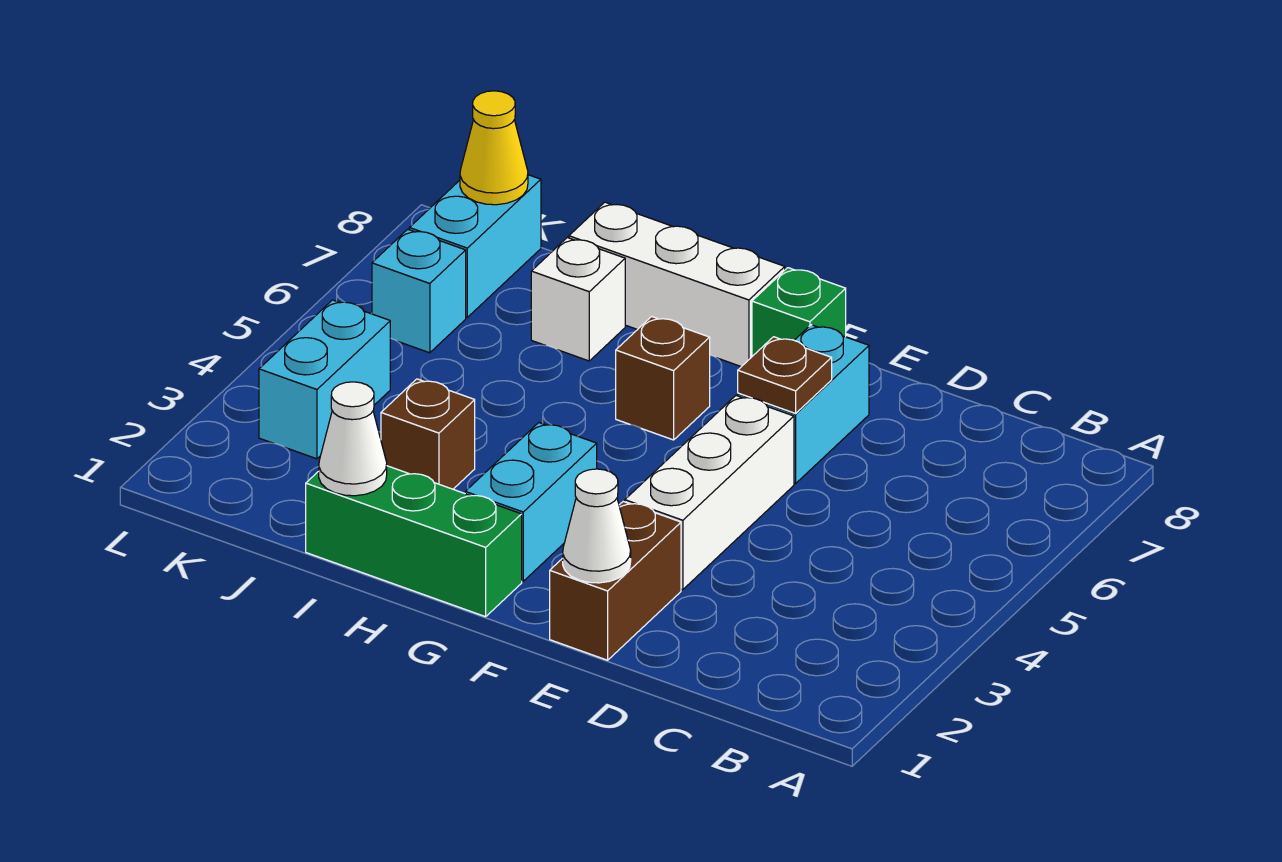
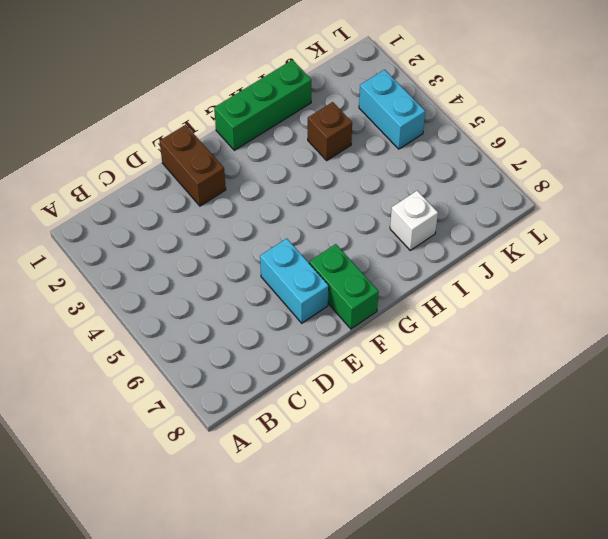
green brick F7:F8 level 1 -> green brick F8 level 1
none -> white brick E3:E5 level 1
none -> cyan brick G2:G3 level 1
none -> brown brick G6 level 1

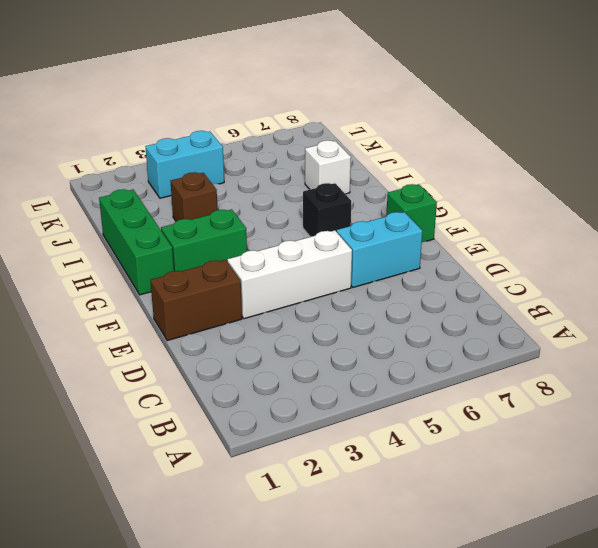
green brick G2:G3 level 1 -> cyan brick G2:G3 level 1
black brick G6 level 1 -> brown brick G6 level 1
none -> white brick G8:I8 level 1
none -> cyan brick K6 level 1
none -> cyan brick K7:K8 level 1

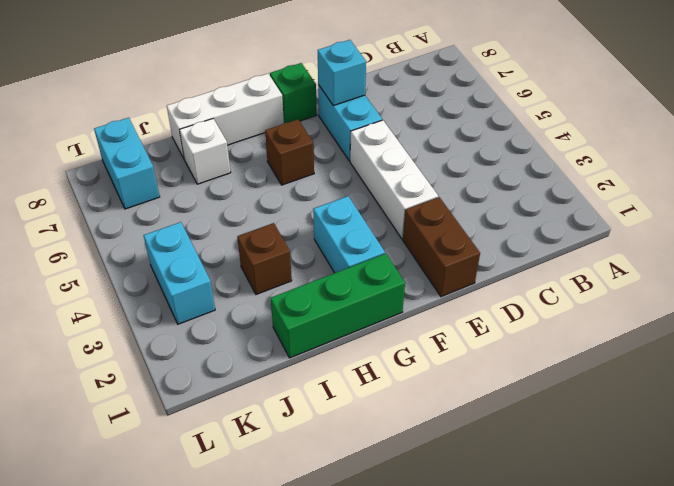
cyan brick E7 level 2 -> cyan brick K6 level 1
none -> white cone E1 level 2
none -> brown plate E6 level 2
none -> white cone I1 level 2

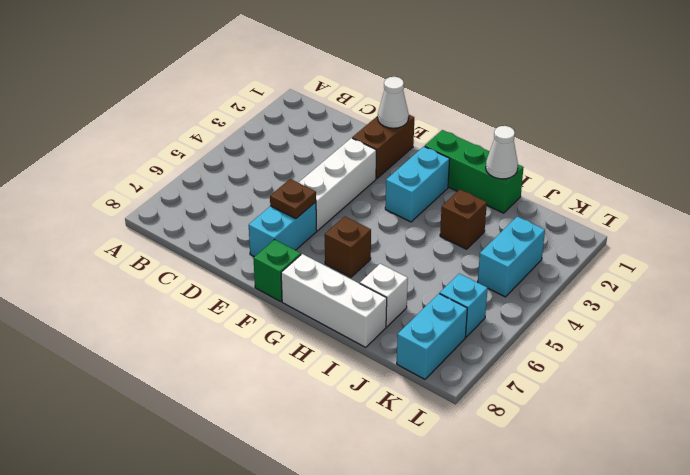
none -> yellow cone K8 level 2

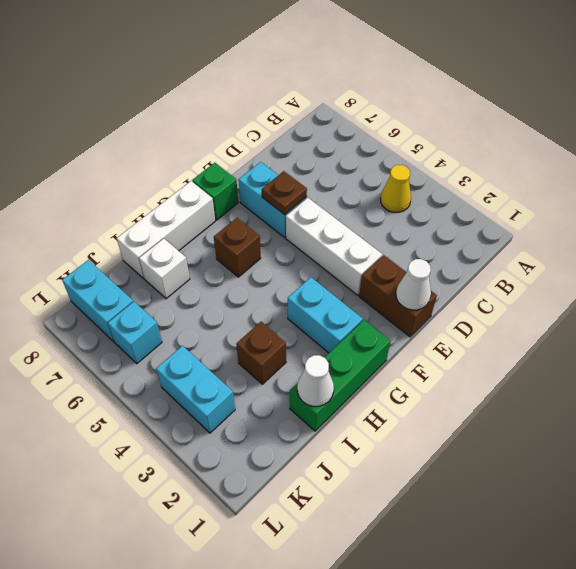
yellow cone B4 level 1 -> yellow cone K8 level 2

